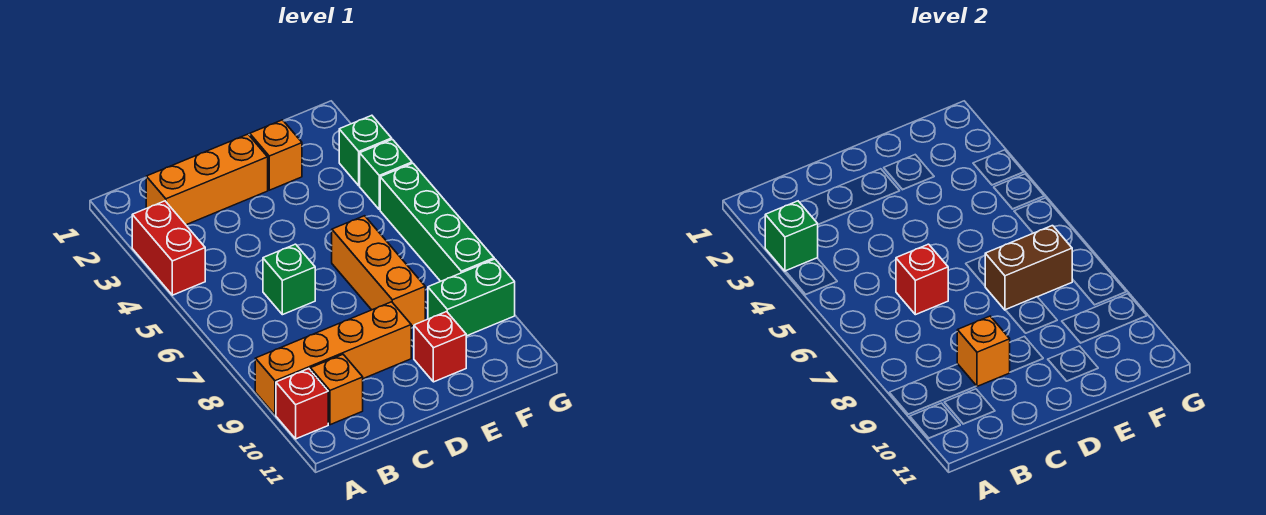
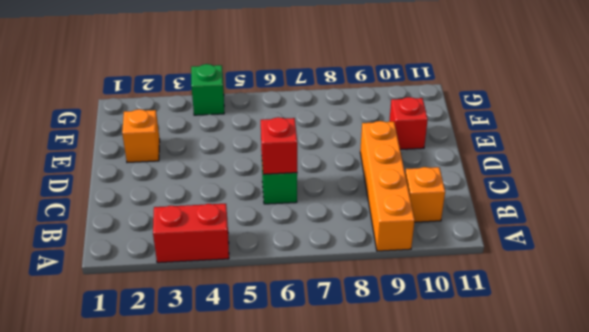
none -> red brick A10 level 1
none -> orange brick B2:D2 level 1
none -> orange brick E6:E8 level 1

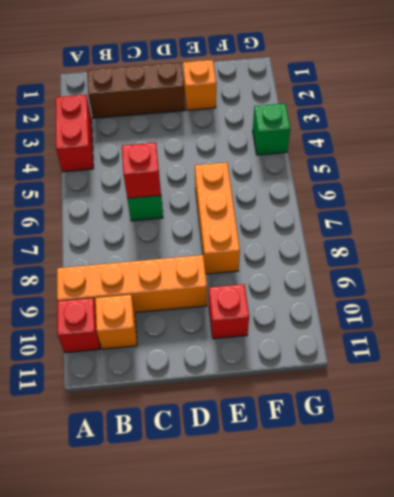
brown brick B2:D2 level 1 -> orange brick B2:D2 level 1
none -> green brick F9:G9 level 1
none -> green brick G3 level 1
none -> green brick G5:G8 level 1

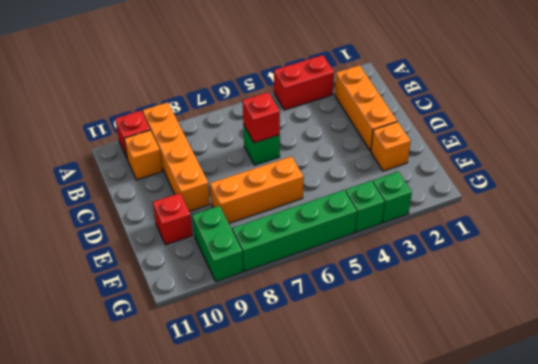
none -> green brick A3 level 2
none -> orange brick C9 level 2
none -> brown brick E7:F7 level 2

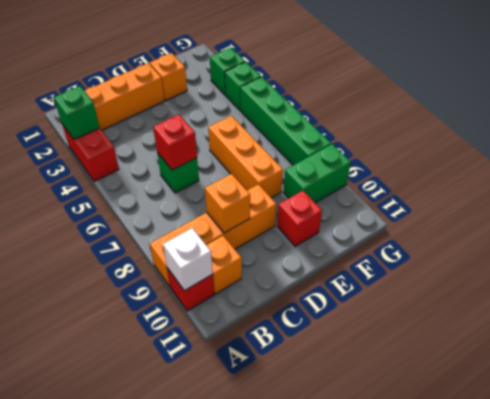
white brick A10 level 2 -> none
none -> brown brick E7:F7 level 2

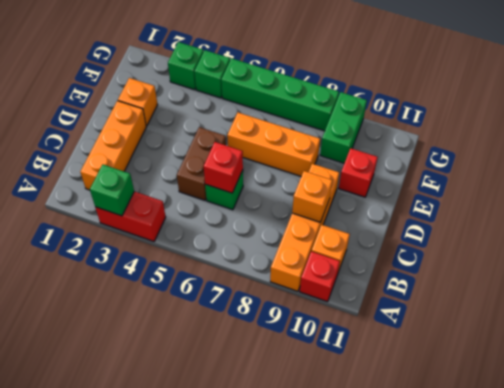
brown brick C5:D5 level 1 -> brown brick E7:F7 level 2

